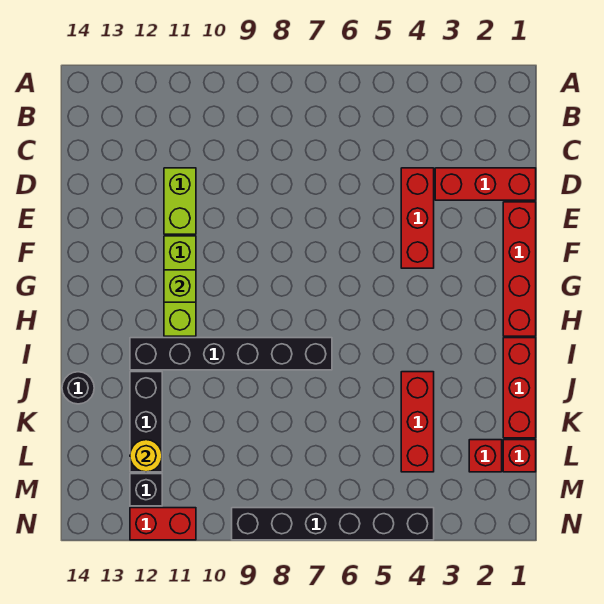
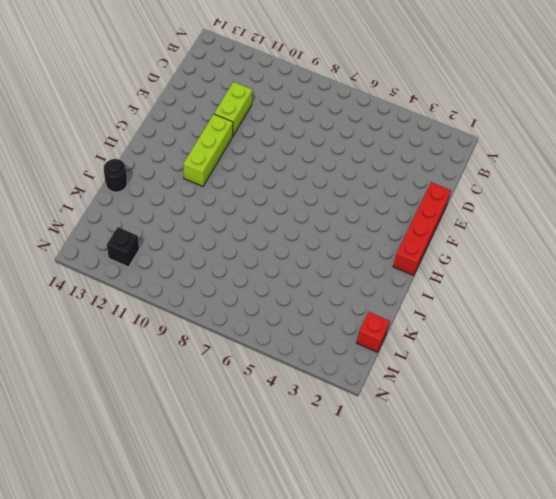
none -> red brick D1:D3 level 1
none -> red brick D4:F4 level 1
none -> red brick I1:K1 level 1

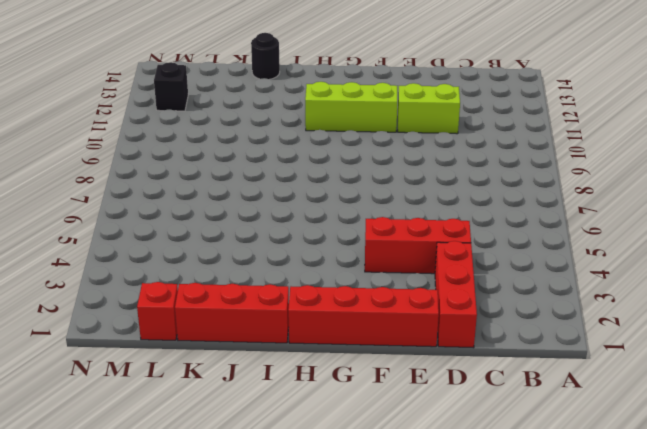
none -> black brick I7:I12 level 1
none -> red brick J4:L4 level 1
none -> black brick J12:L12 level 1

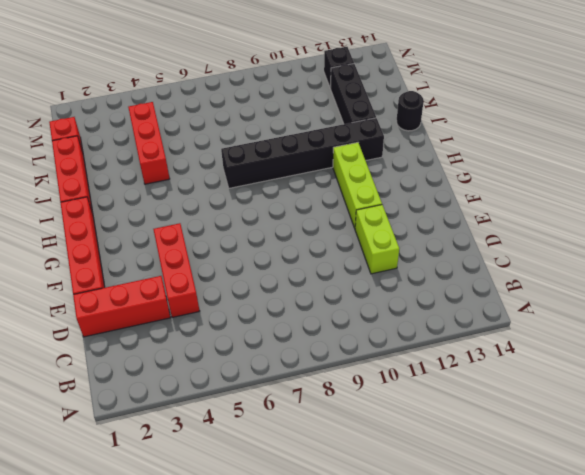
none -> red brick L2 level 1
none -> black brick N4:N9 level 1
none -> red brick N11:N12 level 1

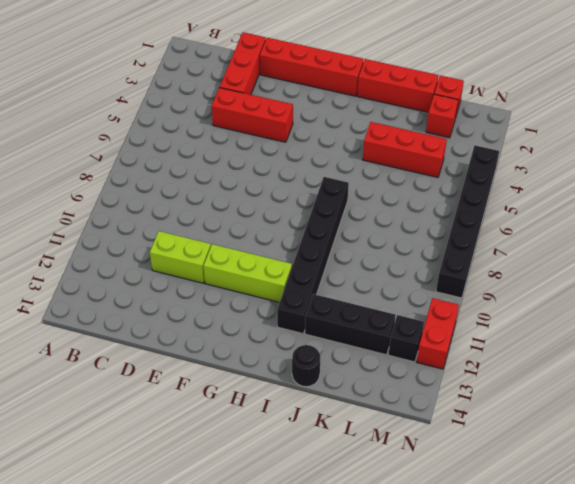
none -> lime brick G11 level 2
none -> yellow round brick L12 level 2

